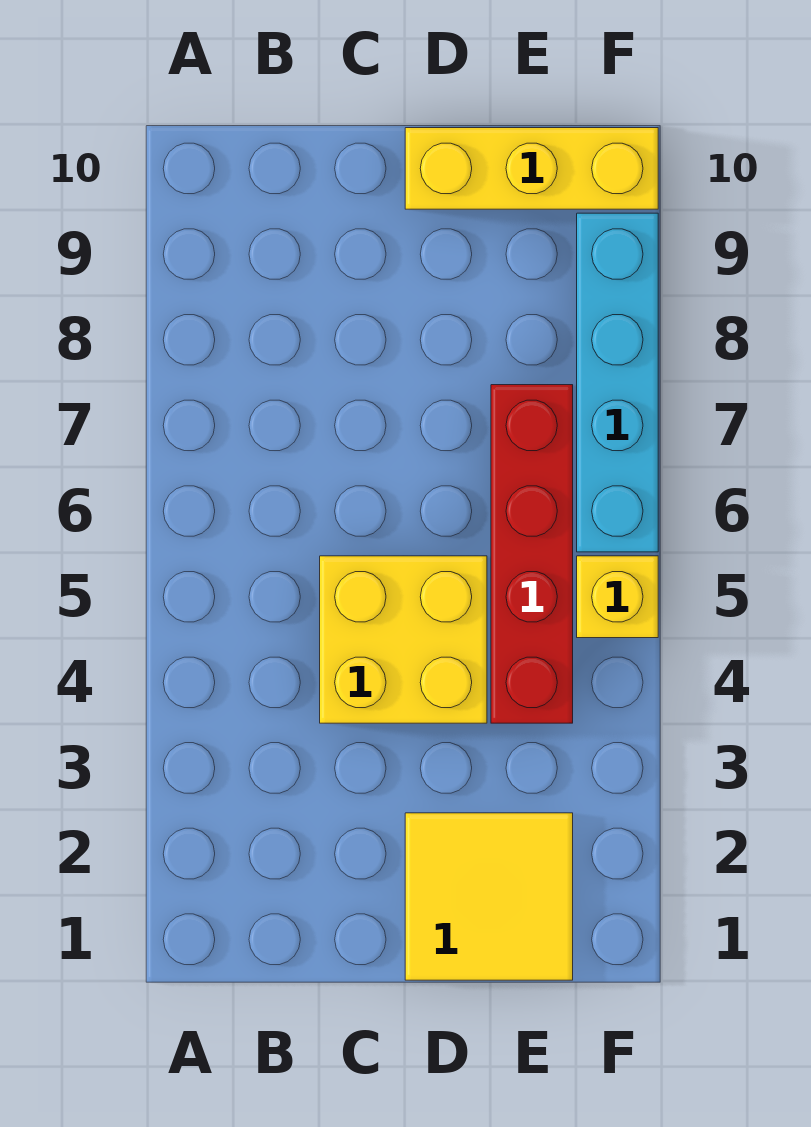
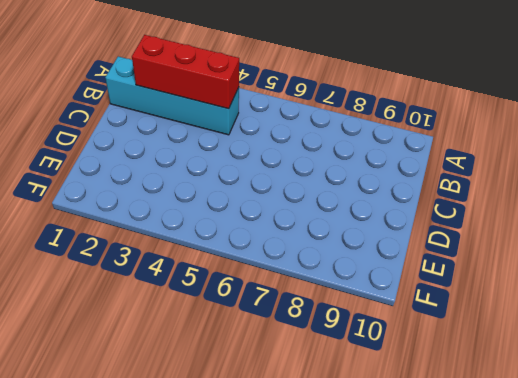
cyan brick B1:B4 level 1 -> cyan brick F6:F9 level 1
red brick B2:B4 level 2 -> none
none -> yellow brick C4:D5 level 1
none -> yellow tile D1:E2 level 1

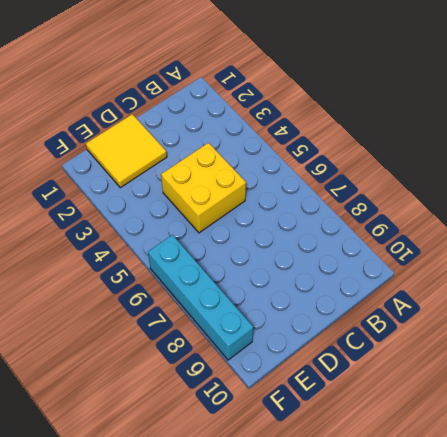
none -> yellow brick D10:F10 level 1
none -> red brick E4:E7 level 1

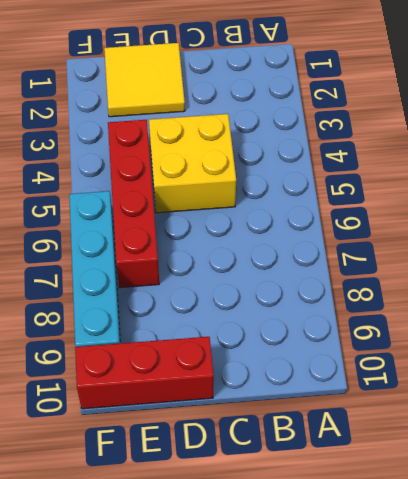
red brick D10:F10 level 1 -> yellow brick D10:F10 level 1
none -> yellow brick F5 level 1

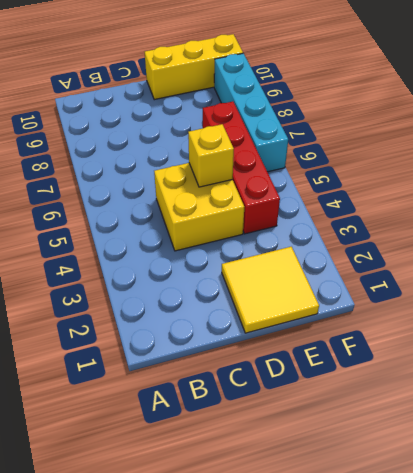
yellow brick D5 level 2 -> yellow brick F5 level 1

